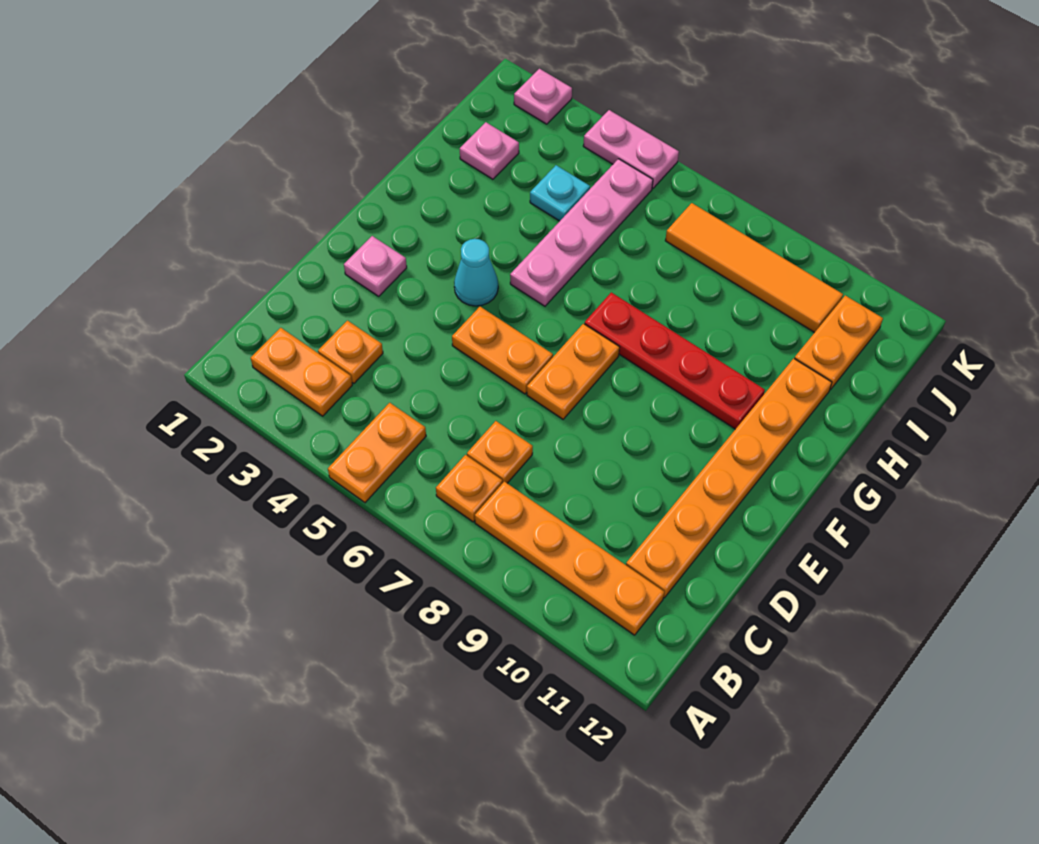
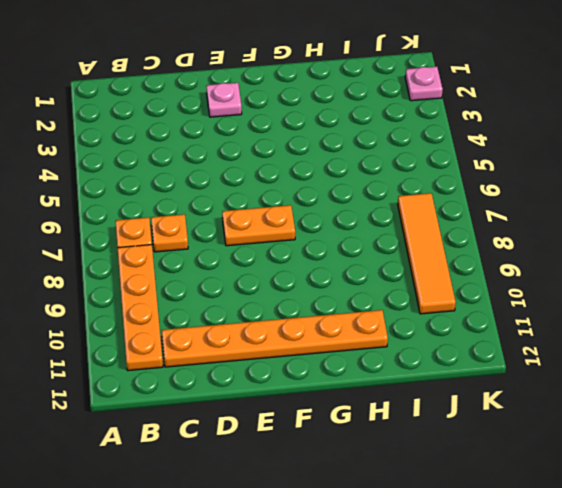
none -> orange plate A5:B5 level 1
none -> orange plate B2:B3 level 1
none -> orange plate C3 level 1

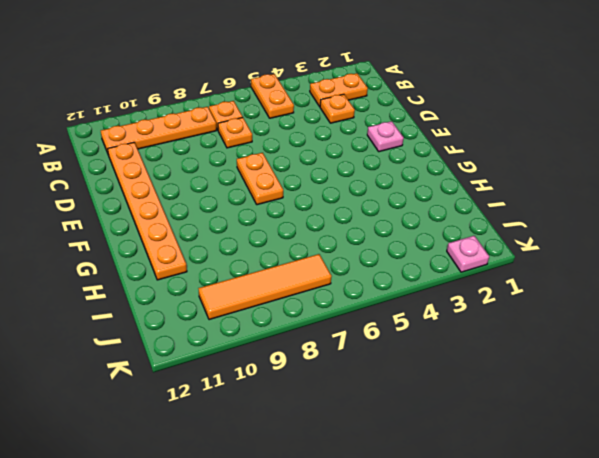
none -> orange plate E5:E6 level 1
none -> cyan cone F4 level 1
none -> pink plate G5:J5 level 1

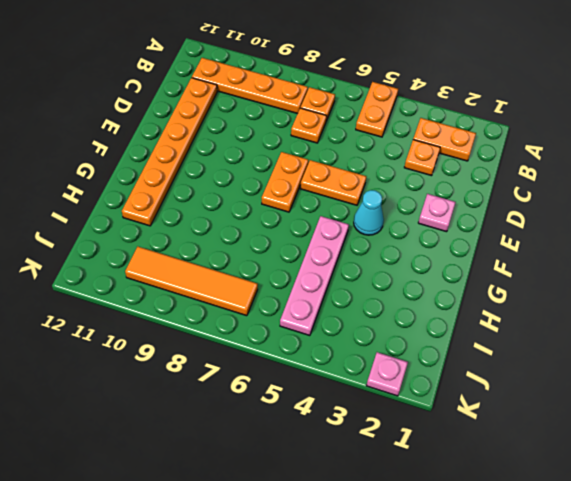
none -> red plate G7:G10 level 1
none -> pink plate I2 level 1
none -> cyan plate I4 level 1

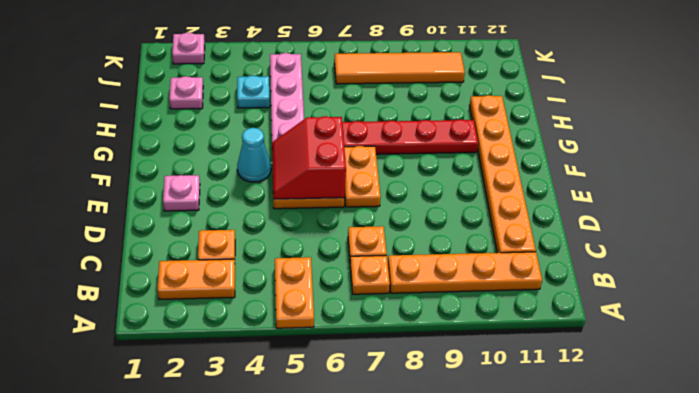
red slope E5:F6 level 2 top 6 -> none
none -> orange plate I11:J11 level 1
none -> pink plate K4:K5 level 1

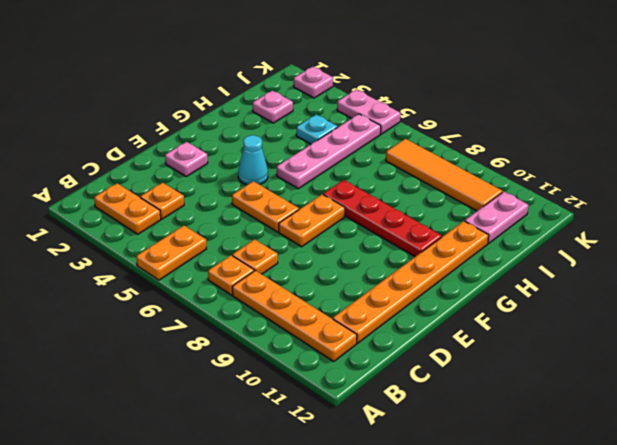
pink plate I11:J11 level 1 -> orange plate I11:J11 level 1

